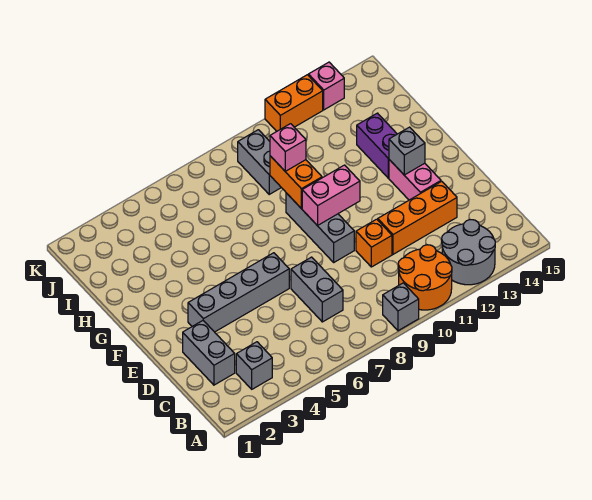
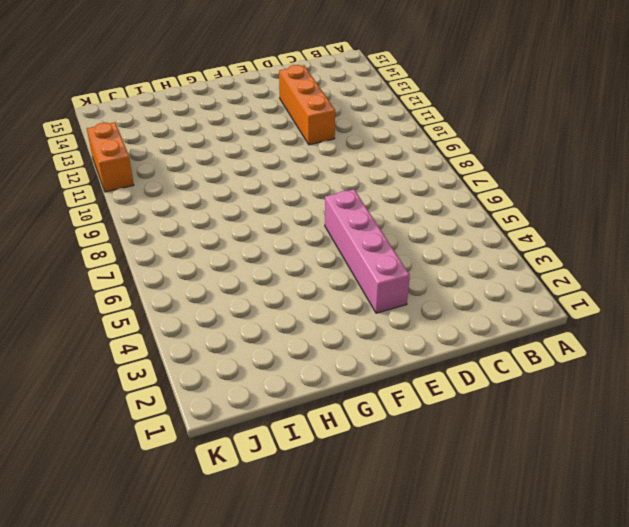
pink brick E3:E6 level 1 -> grey brick E3:E6 level 1
none -> grey brick A9 level 1
none -> orange round brick A10:B11 level 1
none -> grey round brick A12:B13 level 1

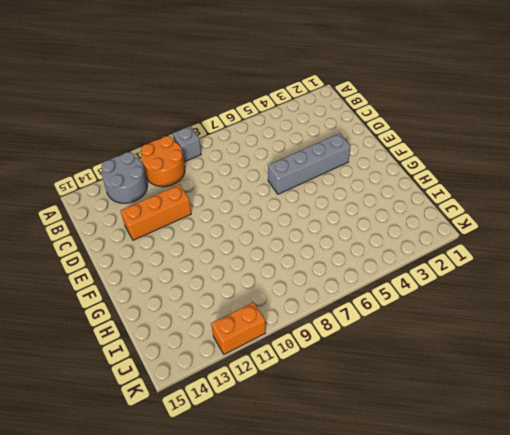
none -> grey brick B3 level 1
none -> grey brick C2:D2 level 1
none -> grey brick C7:D7 level 1

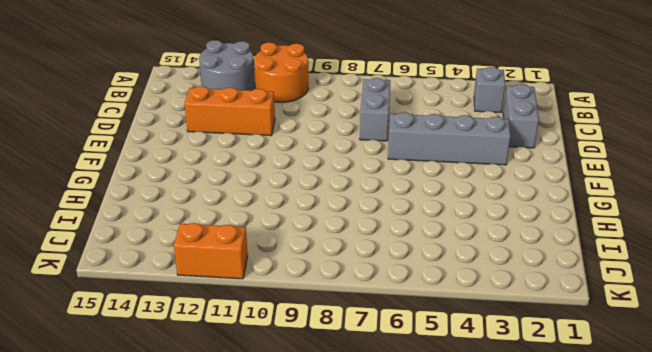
none -> grey brick A9 level 1
none -> orange brick D10 level 1
none -> grey brick E9:G9 level 1

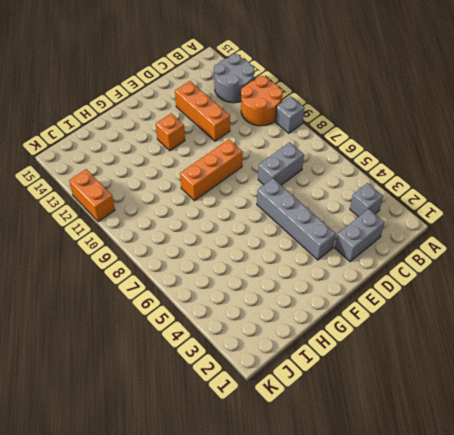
orange brick E9:G9 level 1 -> grey brick E9:G9 level 1
orange brick F12 level 1 -> orange brick D10 level 1
none -> pink brick E13:F13 level 1
none -> purple brick G13:H13 level 1
none -> grey brick I9:J9 level 1

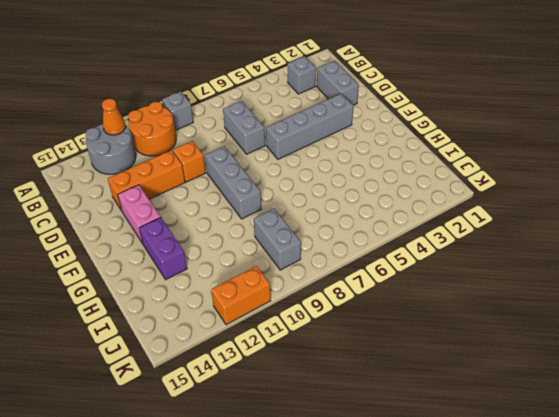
orange cone A12 level 2 -> none
none -> pink brick K13 level 1
none -> pink brick F9:F10 level 2
none -> grey brick F13 level 2

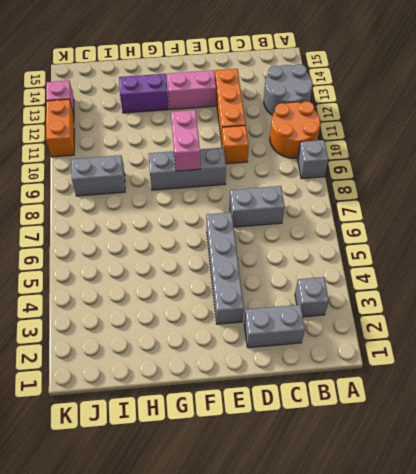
none -> grey brick F13 level 2
none -> orange brick G9:H9 level 2
none -> pink brick H9 level 3

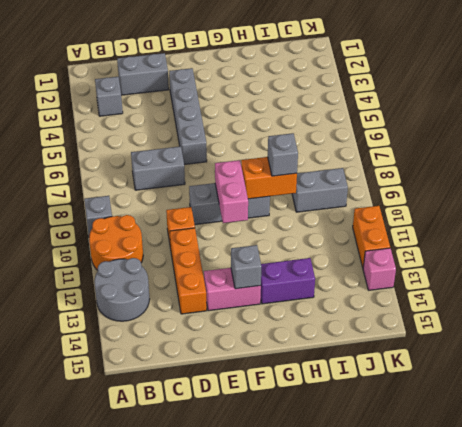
grey brick H9 level 3 -> pink brick H9 level 3

